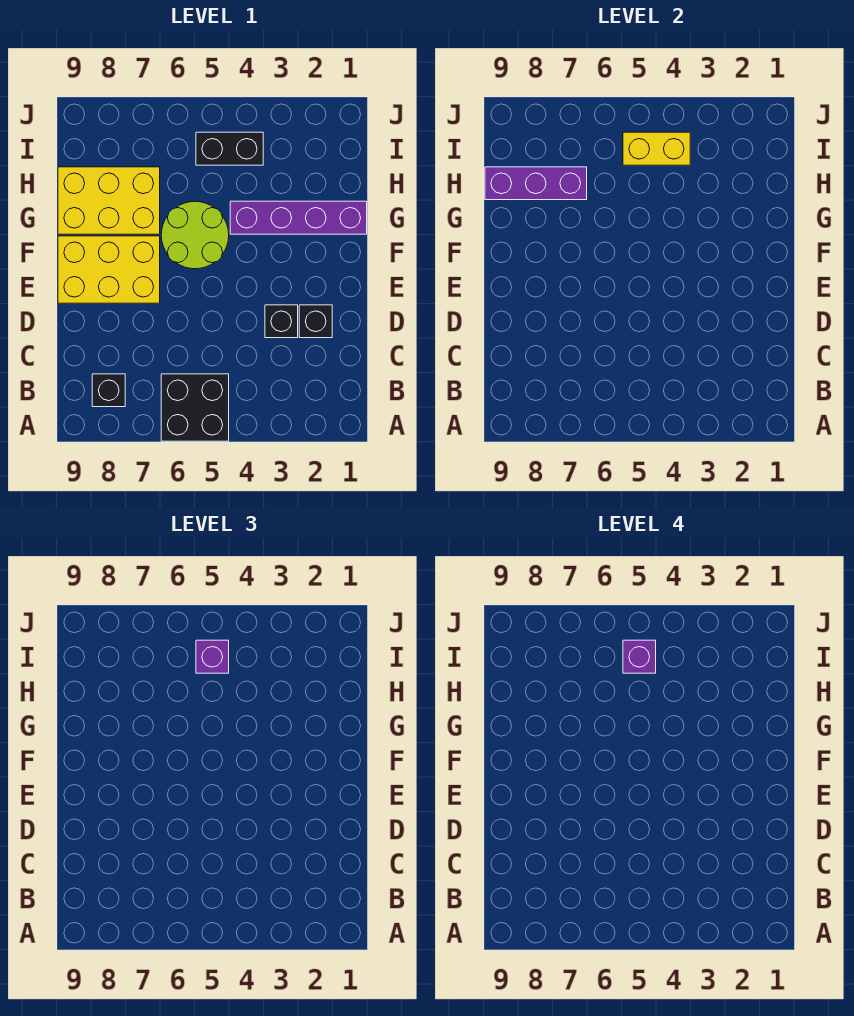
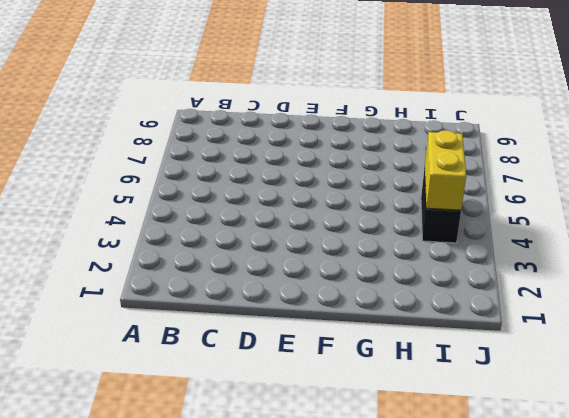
none -> black brick A5:B6 level 1
none -> black brick B8 level 1
none -> black brick D2 level 1

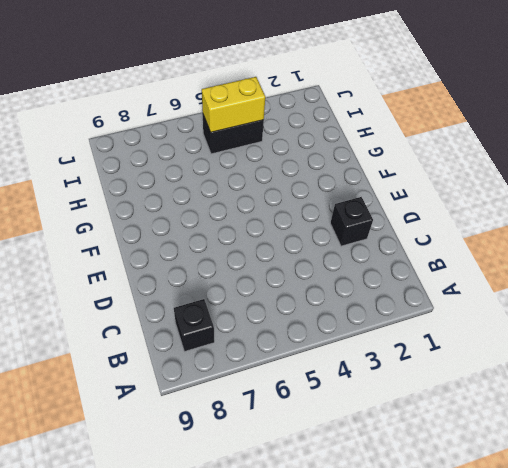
none -> black brick A5:B6 level 1
none -> black brick D3 level 1
none -> yellow brick E7:F9 level 1

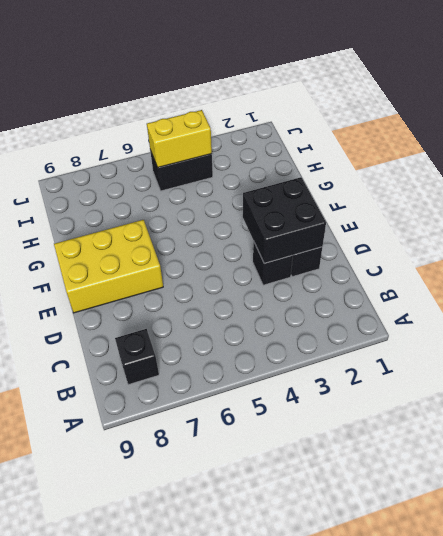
black brick D2:E3 level 2 -> black brick A5:B6 level 1
none -> lime round brick F5:G6 level 1
none -> purple brick G1:G4 level 1
none -> yellow brick G7:H9 level 1

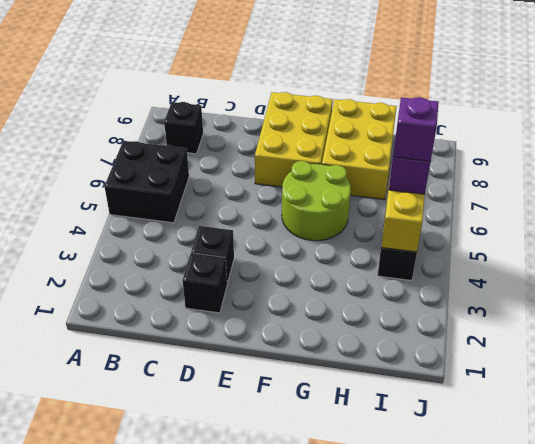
none -> purple brick G1:G4 level 1
none -> purple brick H7:H9 level 2

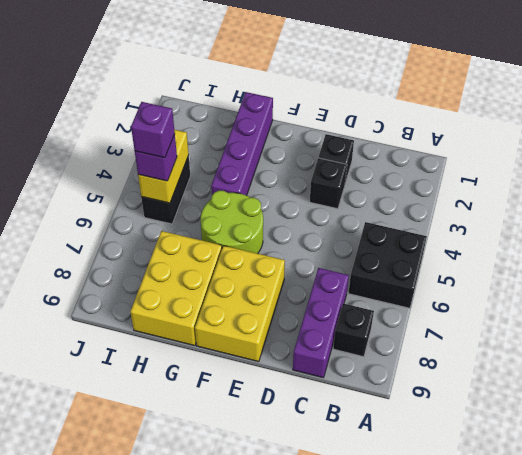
purple brick C7:C9 level 1 -> purple brick H7:H9 level 2

